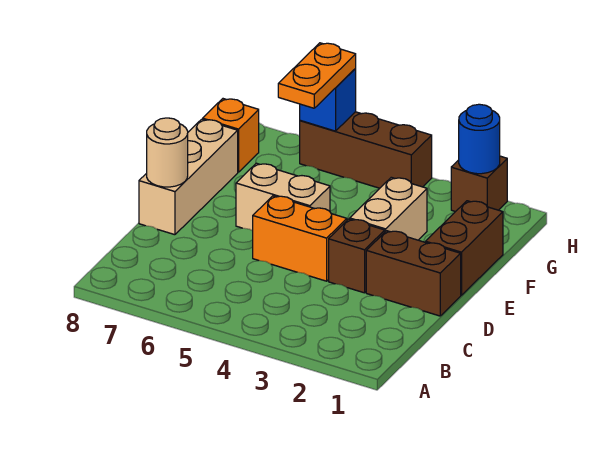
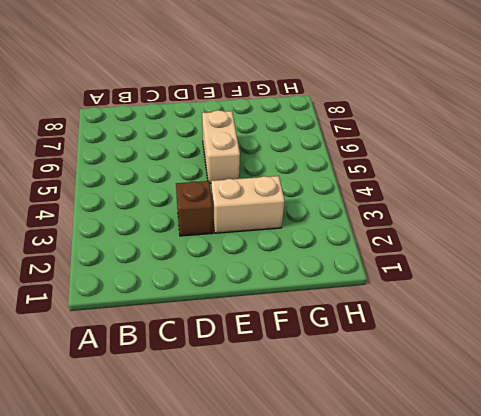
none -> brown brick D1:D2 level 1
none -> orange brick D4:D5 level 1
none -> tan brick D8:F8 level 1

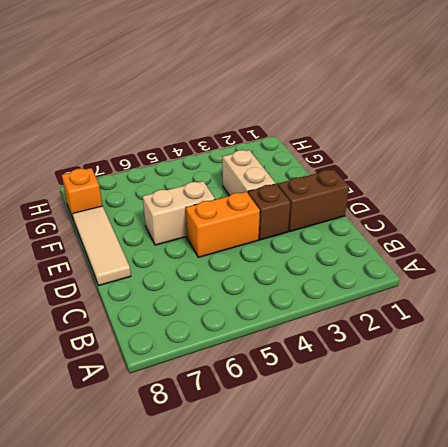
tan tile D8:F8 level 1 -> tan brick D8:F8 level 1
none -> brown brick E1:F1 level 1
none -> brown brick H2 level 1
none -> brown brick H4:H6 level 1

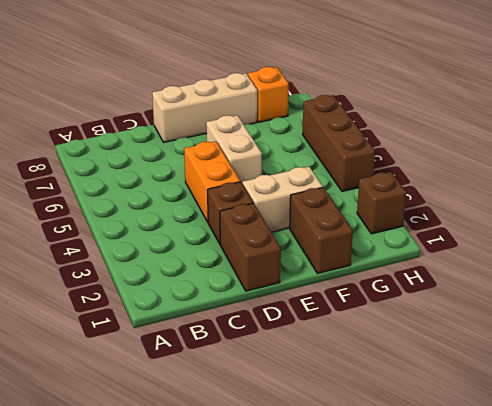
brown brick F1:F2 level 1 -> brown brick E1:F1 level 1
none -> tan round brick D8 level 2
none -> blue round brick H2 level 2
none -> blue brick H6 level 2

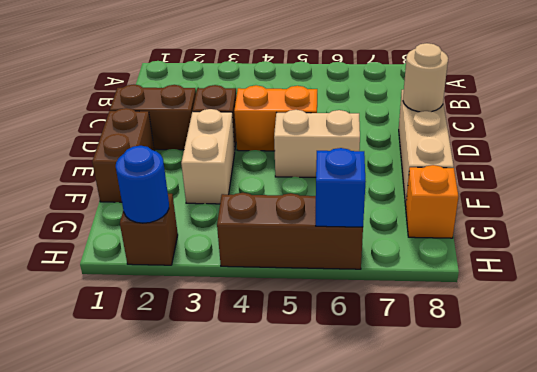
none -> orange plate G6:H6 level 3

